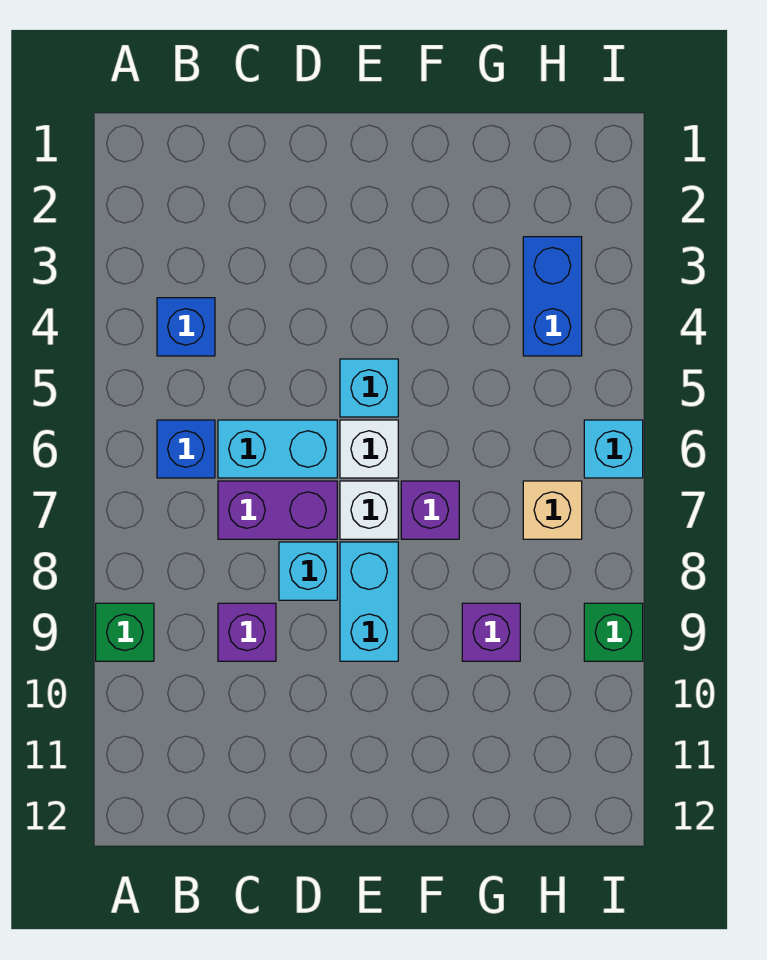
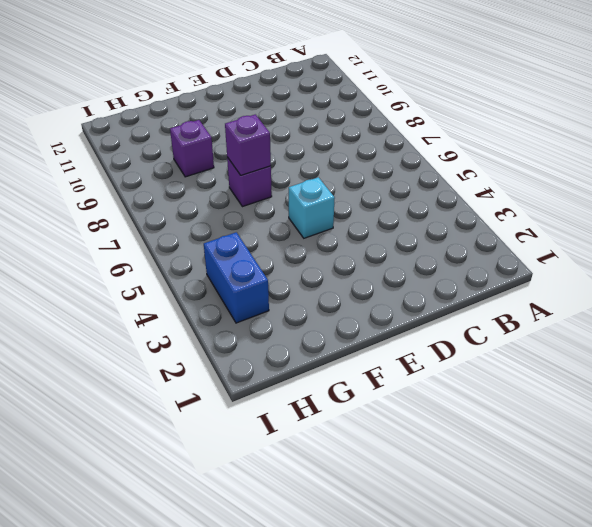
purple brick F7 level 2 -> purple brick C9 level 1
none -> green brick A9 level 1
none -> blue brick B4 level 1
none -> blue brick B6 level 1

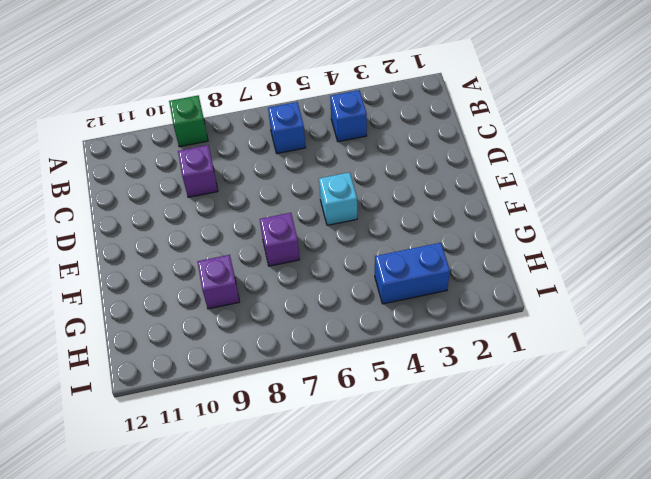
none -> cyan brick C6:D6 level 1
none -> purple brick C7:D7 level 1
none -> cyan brick D8 level 1

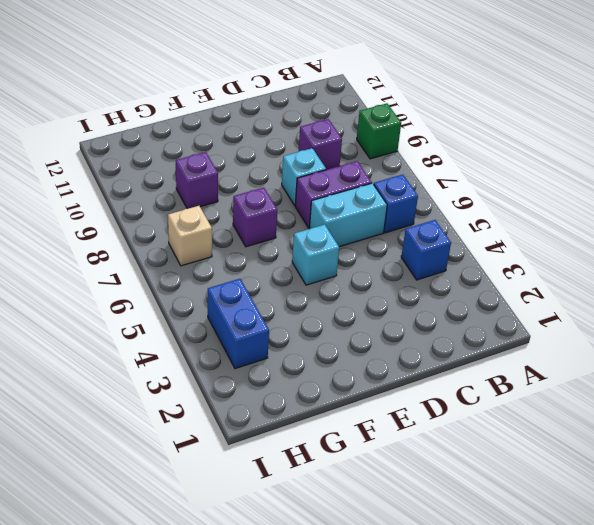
none -> white brick E6 level 1
none -> white brick E7 level 1
none -> cyan brick E8:E9 level 1

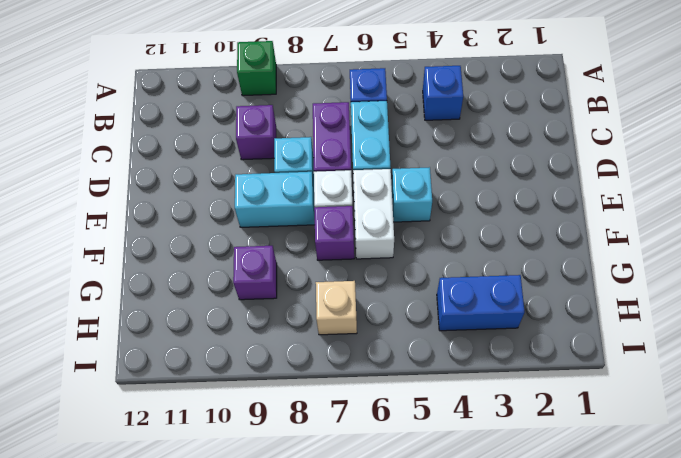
white brick E6:F6 level 1 -> white brick E6 level 1
none -> cyan brick I6 level 1
none -> green brick I9 level 1

